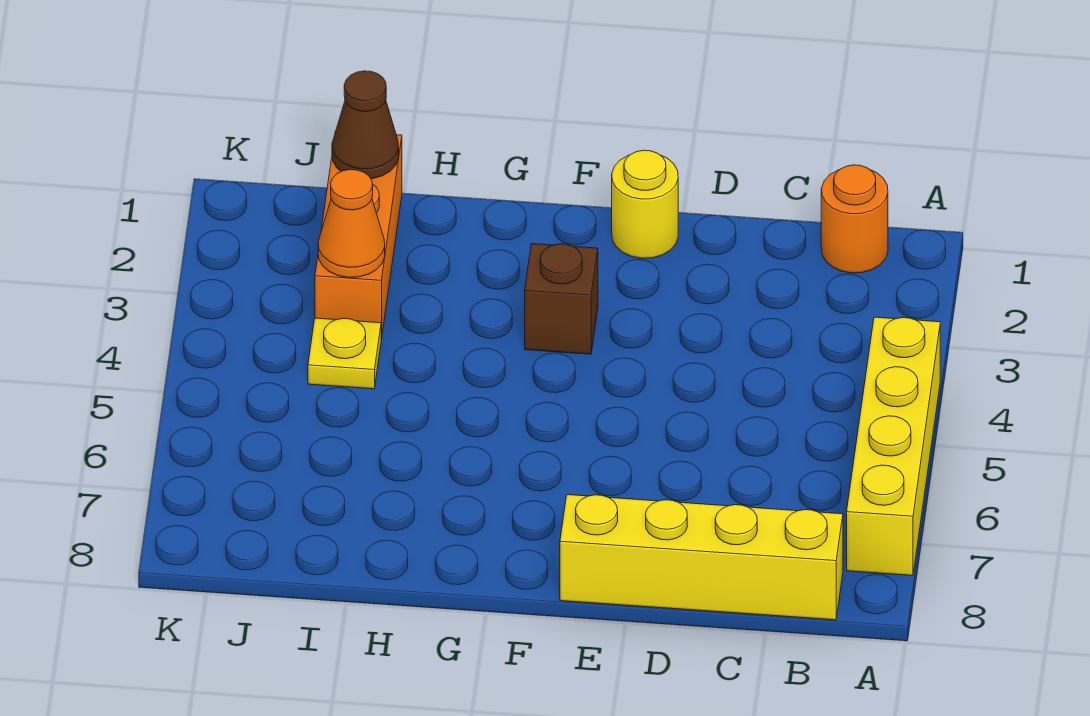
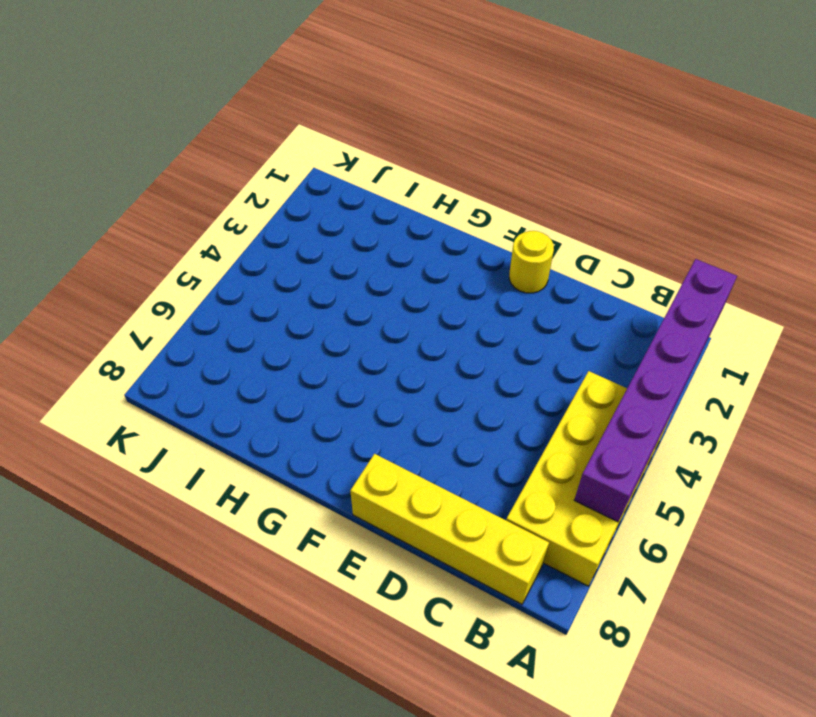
purple brick A1:A6 level 2 -> none
yellow brick A4:B7 level 1 -> yellow brick A4:A7 level 1
none -> orange round brick B1 level 1
none -> brown brick F3 level 1

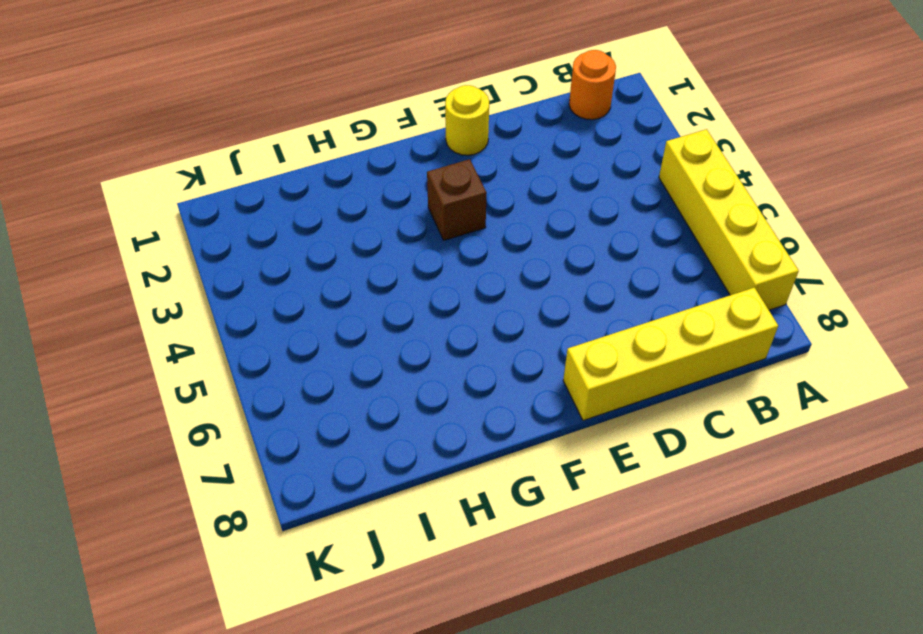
none -> orange brick I1:I3 level 1
none -> yellow plate I4 level 1

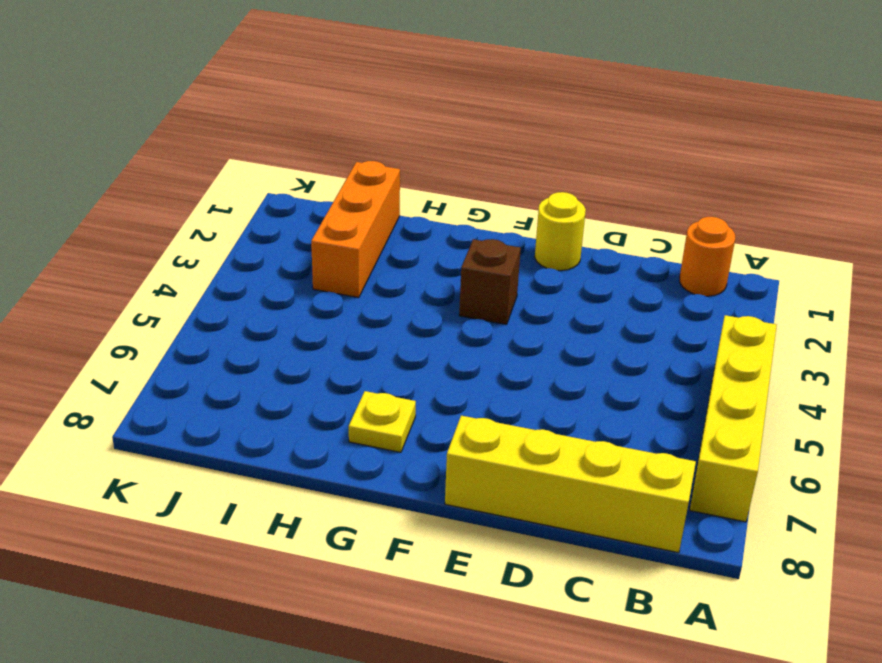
yellow plate G7 level 1 -> yellow plate I4 level 1
none -> brown cone I1 level 2
none -> orange cone I3 level 2

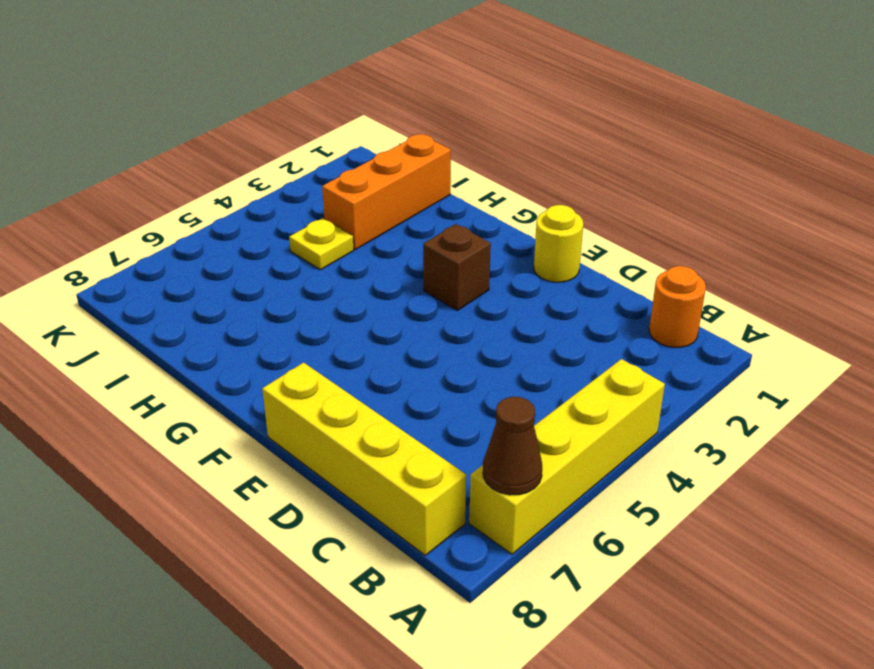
brown cone A7 level 2 -> brown cone I1 level 2
none -> orange cone I3 level 2

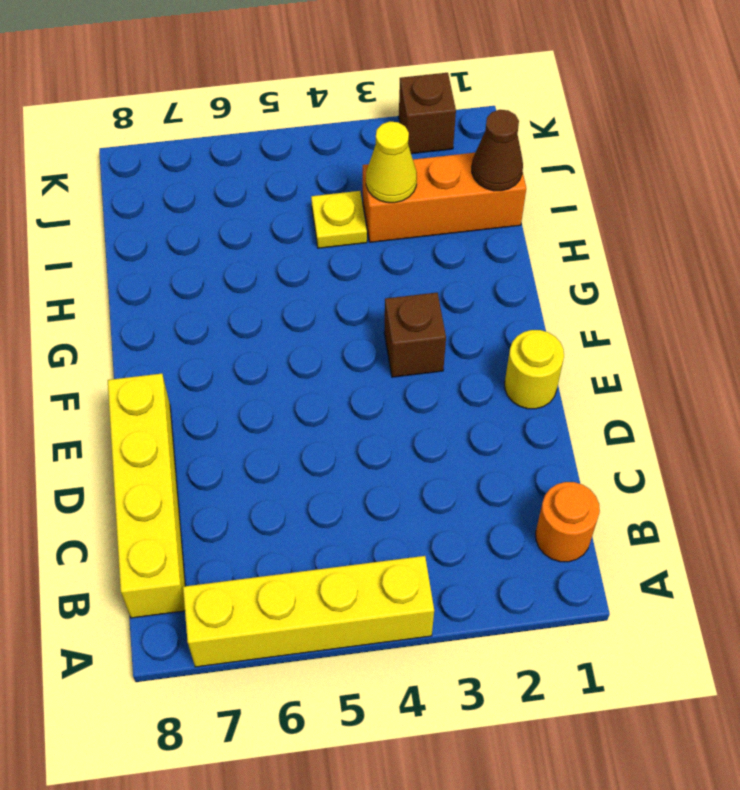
yellow cone I3 level 2 -> orange cone I3 level 2
brown brick K2 level 1 -> none

